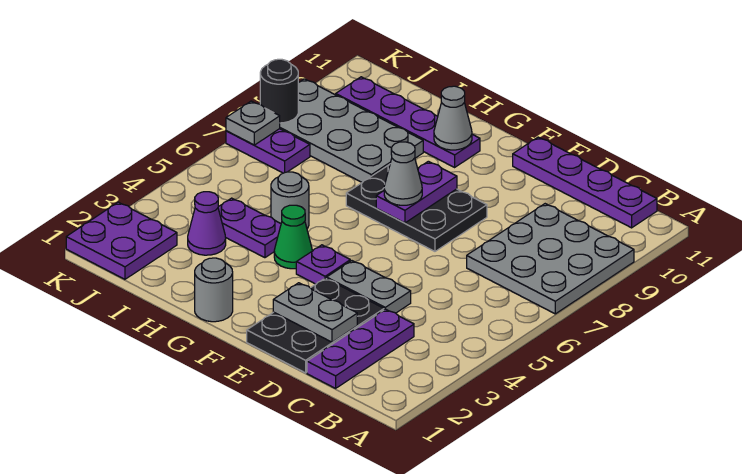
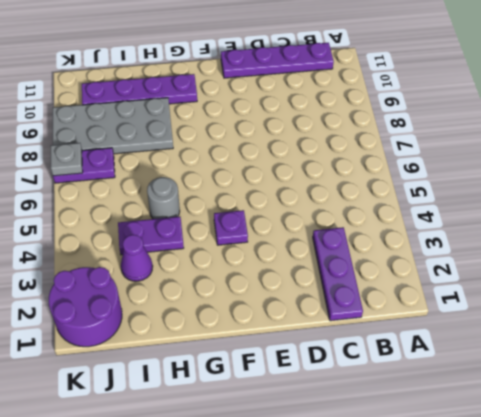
purple round brick J1:K2 level 1 -> purple plate J1:K2 level 1
none -> grey plate A7:C9 level 1
none -> black plate D1:E3 level 1
none -> grey plate D4:E4 level 1

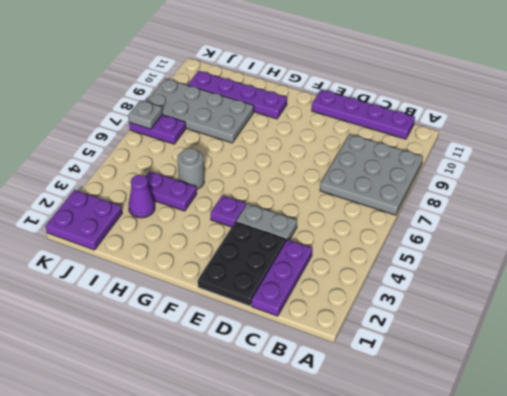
none -> black plate E7:G8 level 1
none -> grey round brick G1 level 1
none -> green cone G4 level 1

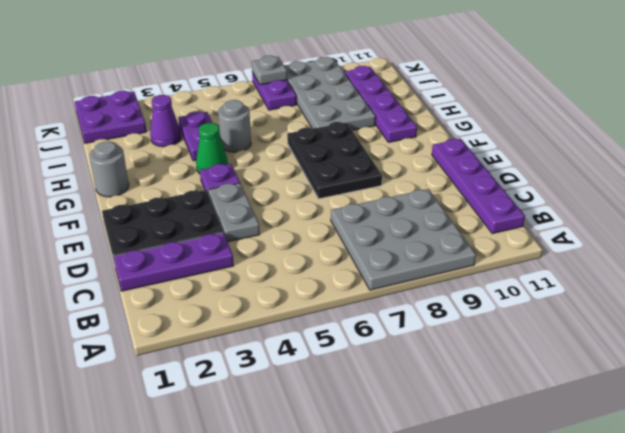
none -> grey plate D2:E2 level 2
none -> purple plate F7:F8 level 2
none -> grey cone G10 level 2

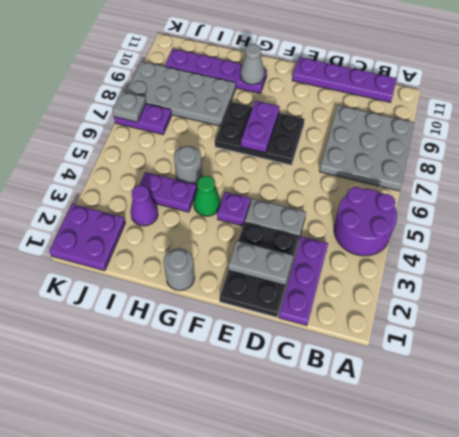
purple round brick A4:B5 level 1 -> none
none -> black round brick K8 level 2
none -> grey cone F7 level 3

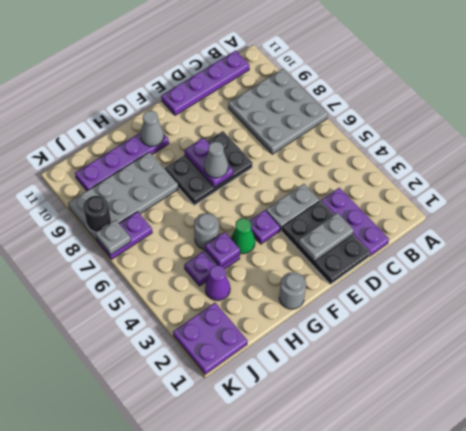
purple plate H4 level 2 -> none

